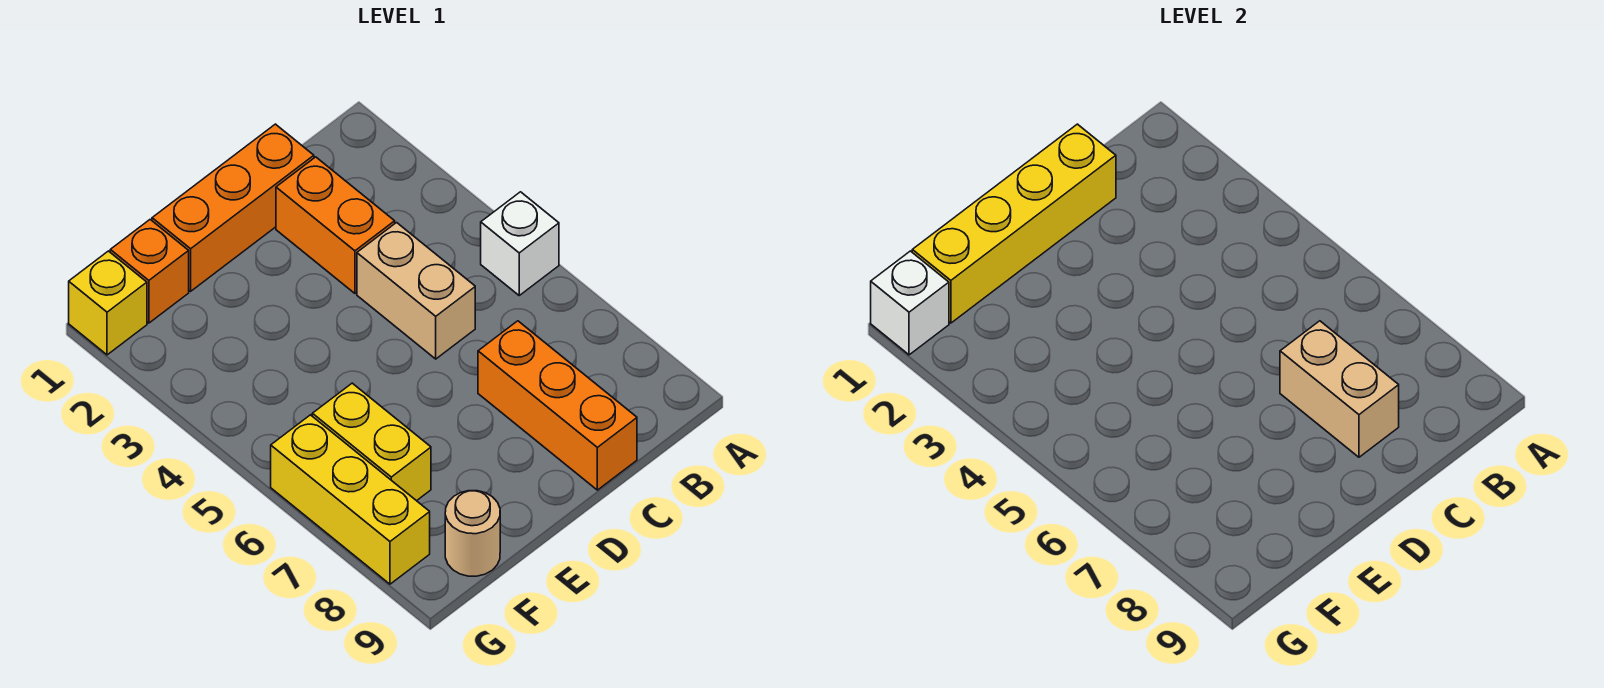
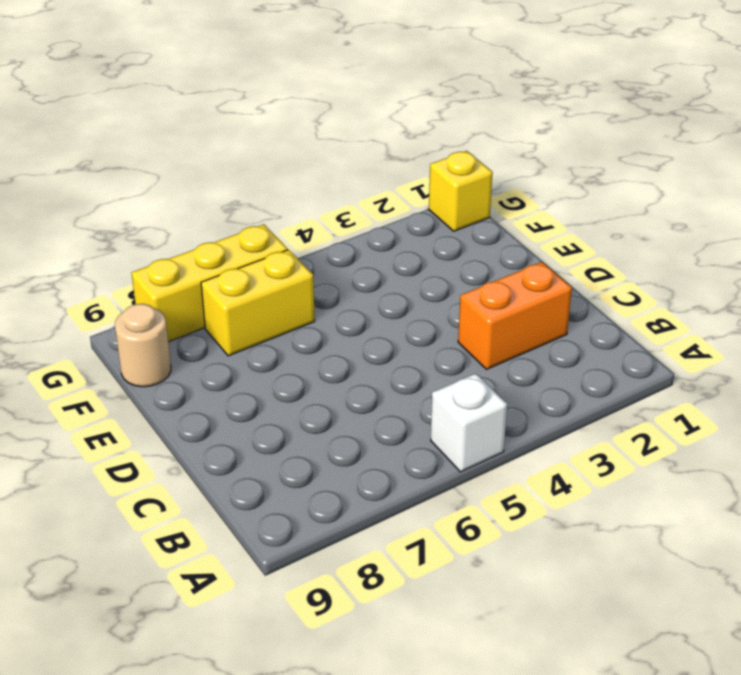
none -> orange brick C1:E1 level 1
none -> tan brick C4:C5 level 1
none -> orange brick C7:C9 level 1

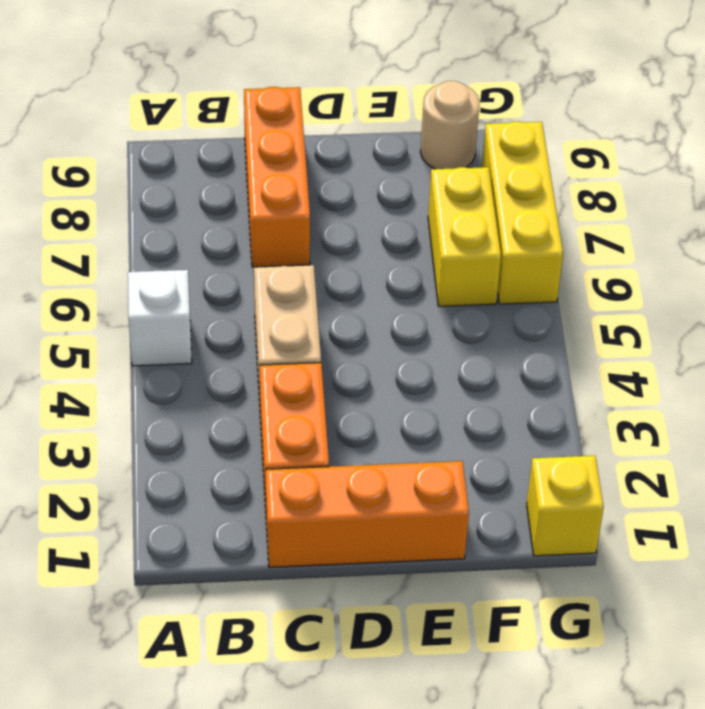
none -> orange brick F1 level 1
none -> yellow brick C1:F1 level 2
none -> tan brick C7:C8 level 2

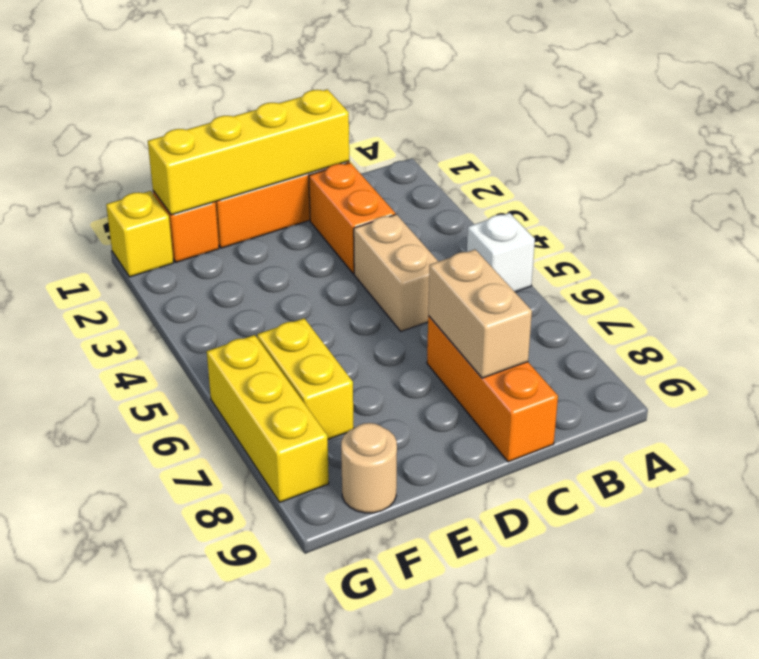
none -> white brick G1 level 2

